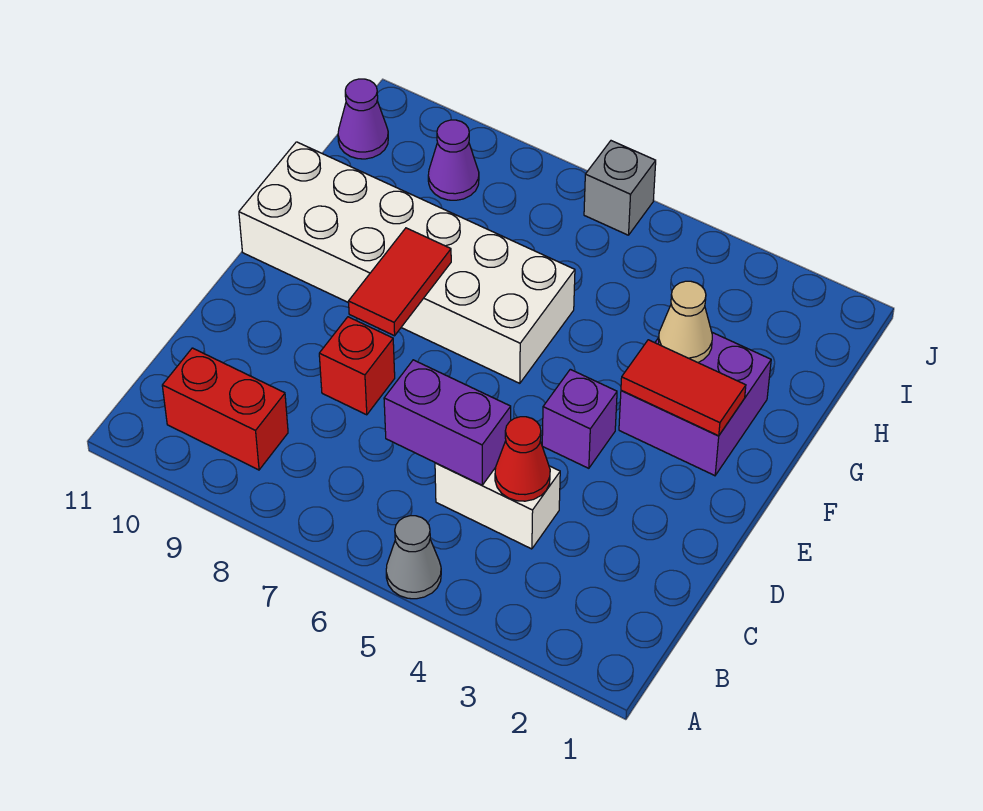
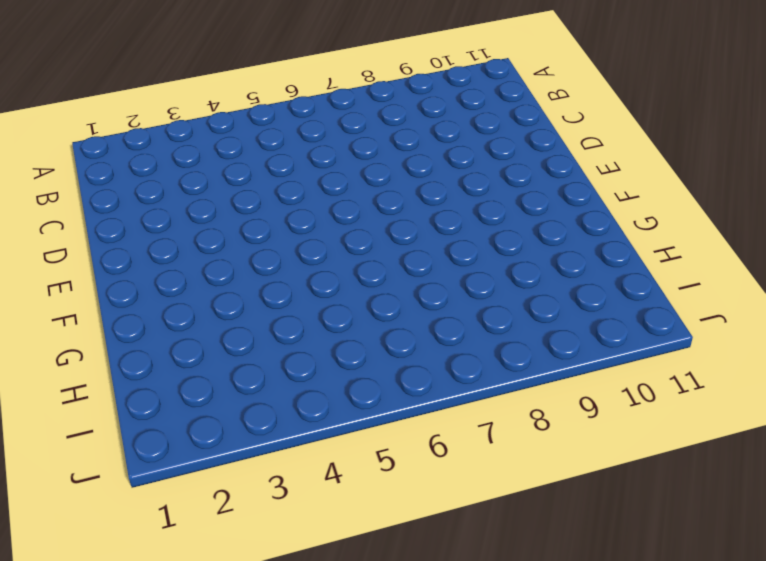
none -> grey cone A5 level 1
none -> red brick B9:B10 level 1
none -> white brick C4:C5 level 1

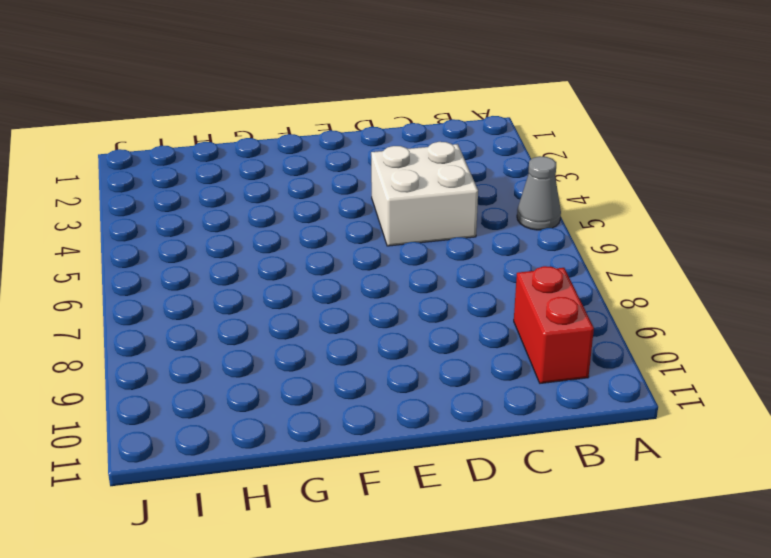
white brick C4:D5 level 1 -> white brick C4:C5 level 1
none -> red brick D8 level 1
none -> purple brick E4 level 1
none -> purple brick F2:G3 level 1

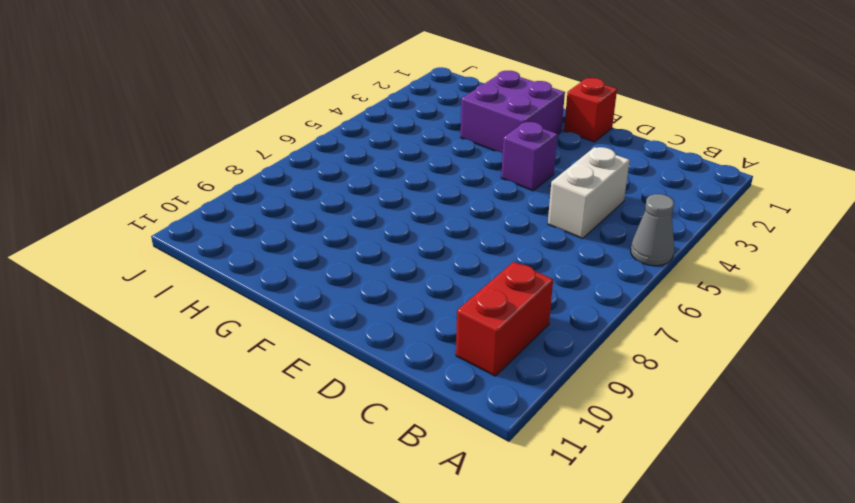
red brick E1 level 1 -> red brick D8 level 1
none -> white brick F6:G11 level 1
none -> purple cone I9 level 1
none -> purple cone I11 level 1

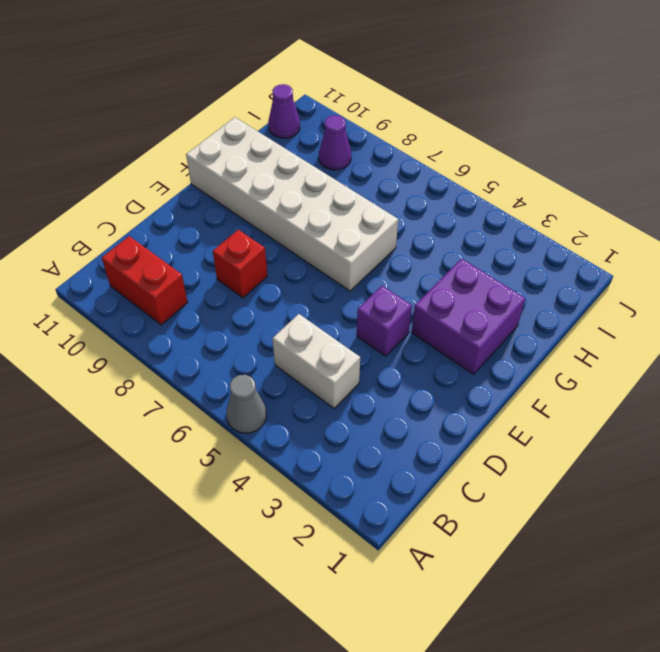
none -> grey brick J6 level 1
none -> red cone C4 level 2
none -> purple brick C5:C6 level 2

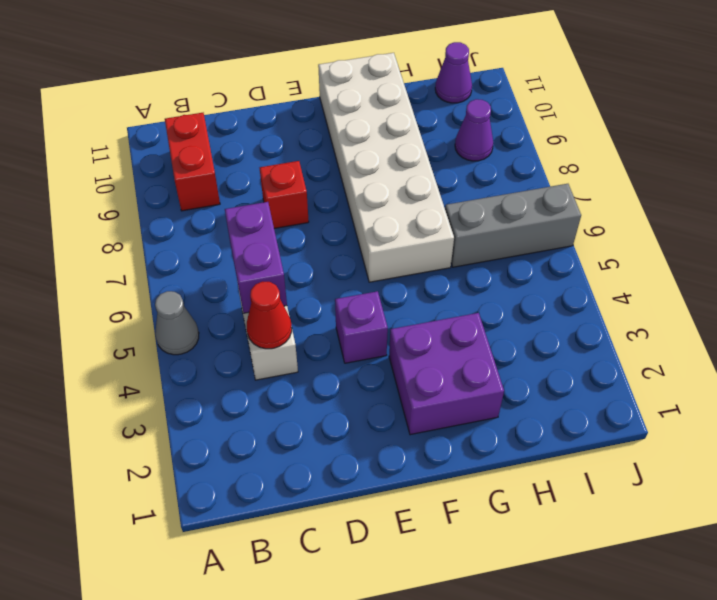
grey brick H6:J6 level 1 -> grey brick J6 level 1
none -> red tile E8:F8 level 2
none -> red tile F2:F3 level 2
none -> tan cone G3 level 2

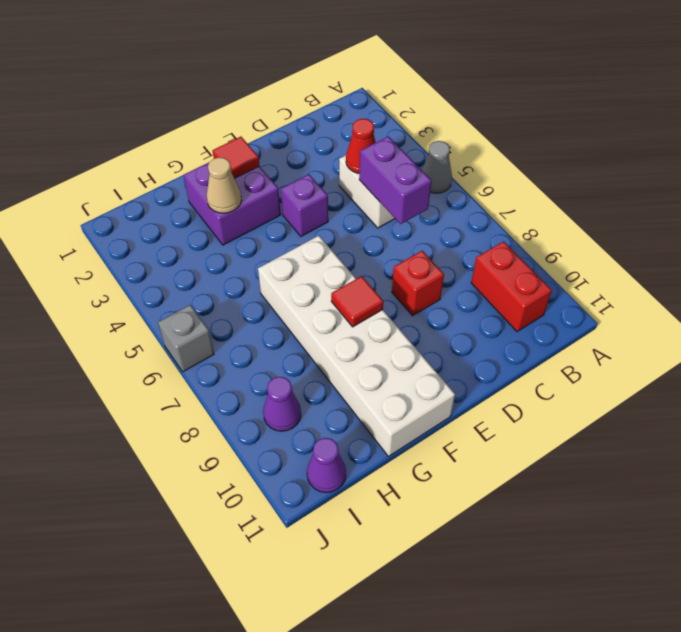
red tile F2 level 2 -> red tile F2:F3 level 2
red tile F8 level 2 -> red tile E8:F8 level 2

